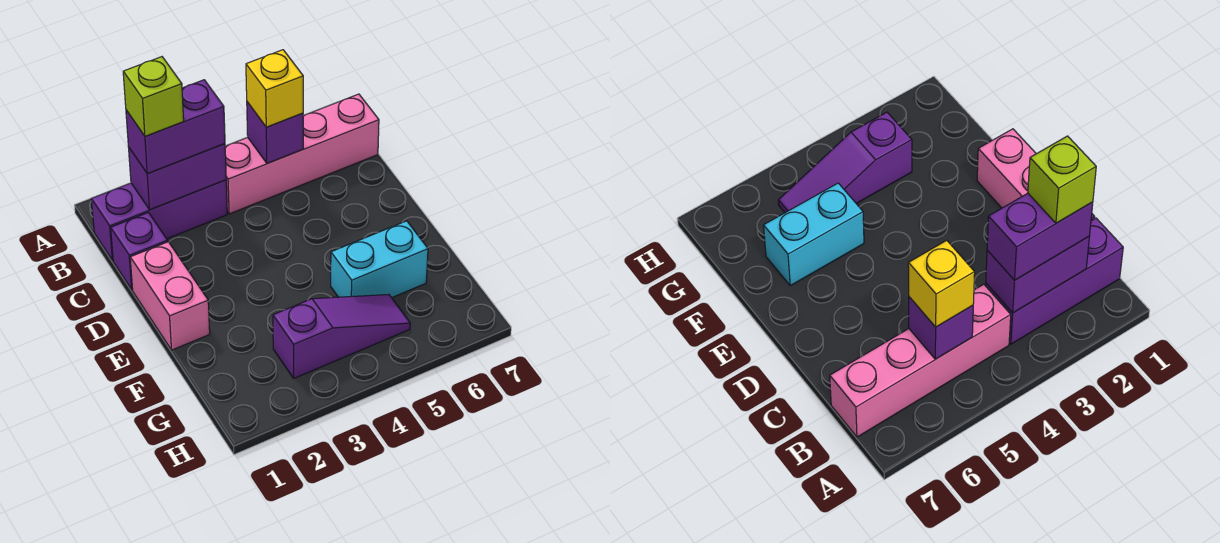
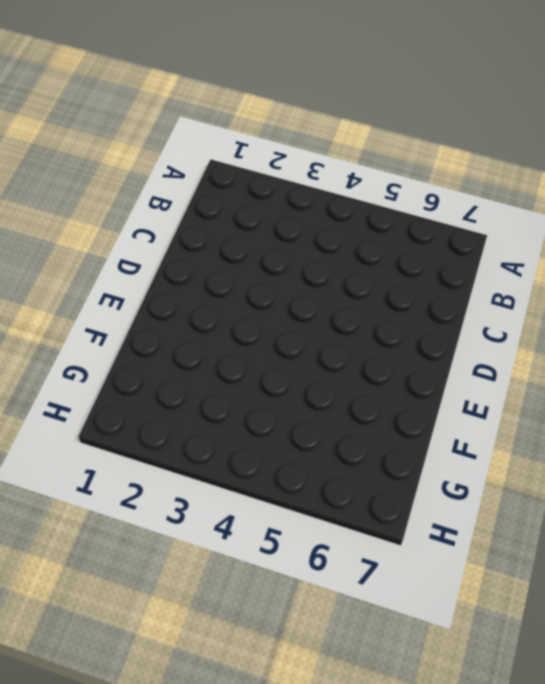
none -> purple brick B1:B3 level 1
none -> pink brick B4:B7 level 1

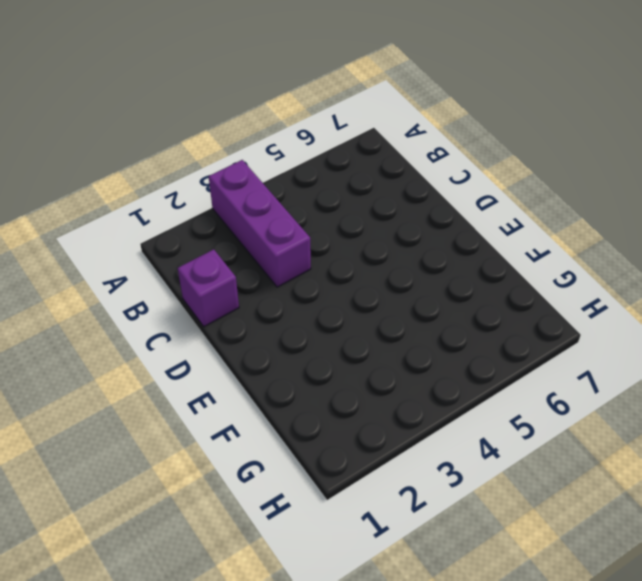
purple brick A3:C3 level 1 -> purple brick B1:B3 level 1
none -> pink brick B4:B7 level 1
none -> pink brick D1:E1 level 1

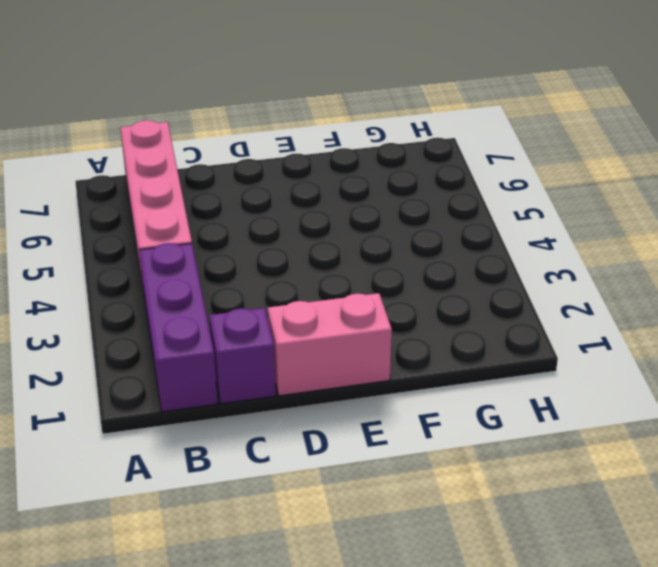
none -> cyan brick F5:F6 level 1
none -> purple slope G3:G5 level 1 top 3

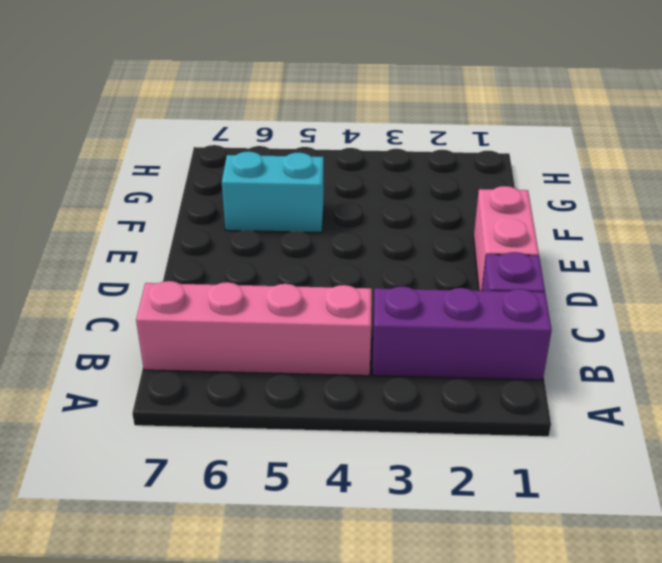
none -> purple slope G3:G5 level 1 top 3
none -> purple brick B2:B3 level 2

